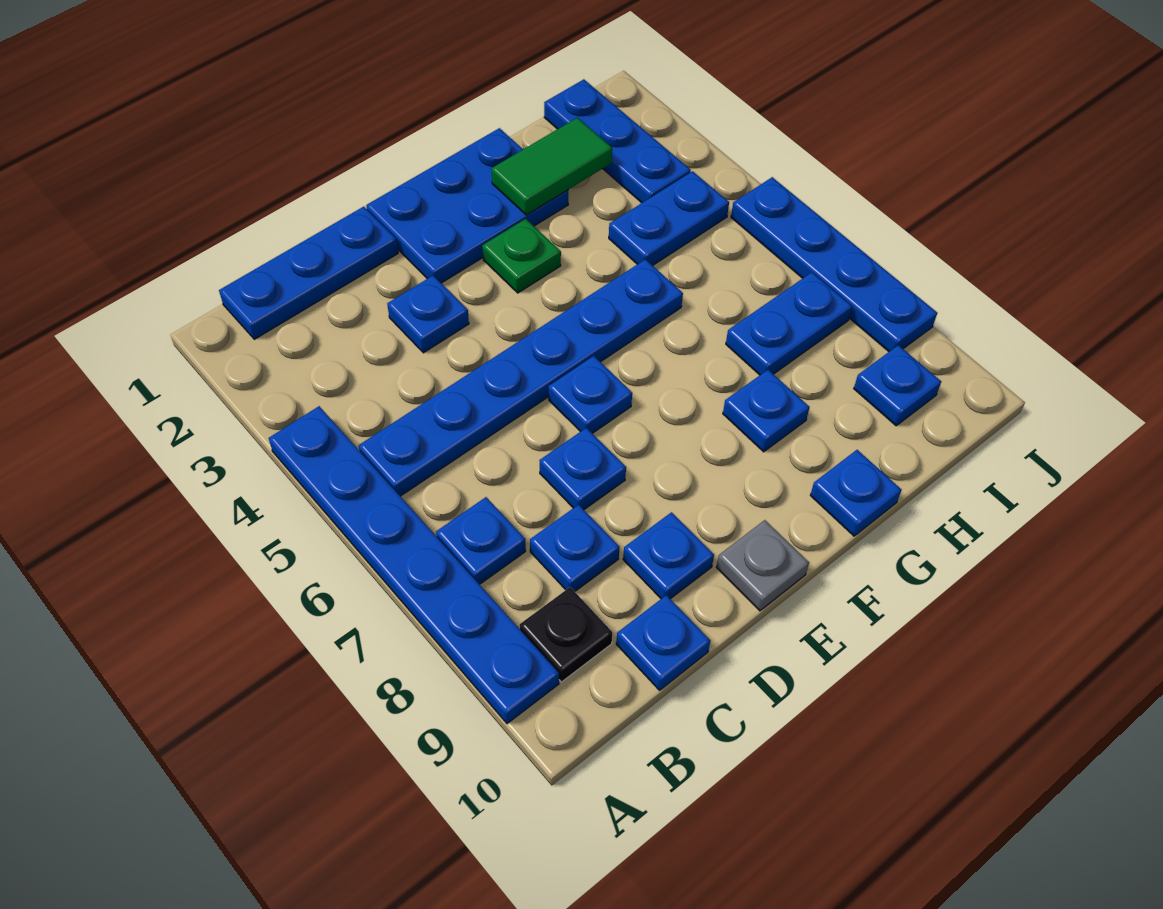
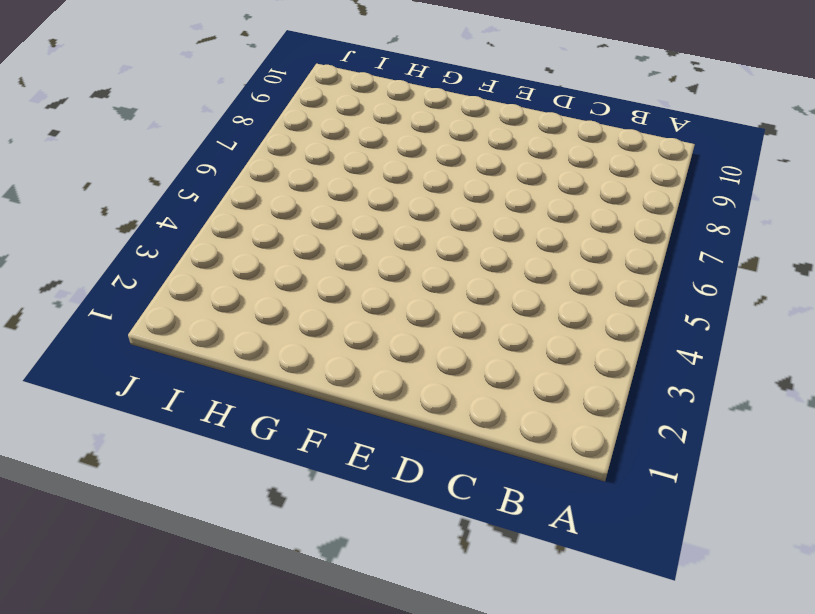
none -> blue plate A4:A9 level 1
none -> blue plate B1:D1 level 1
none -> blue plate B5:G5 level 1

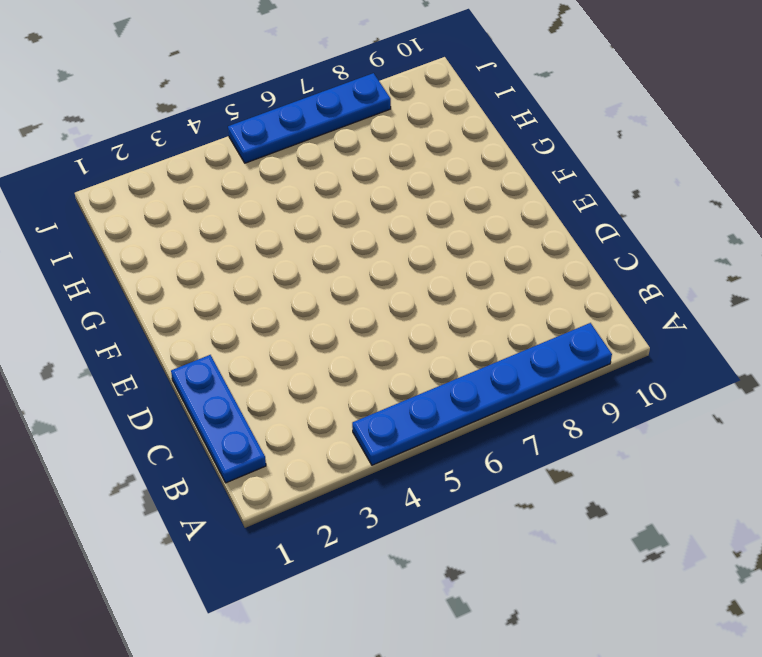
none -> blue plate B5:G5 level 1
none -> blue plate B7 level 1
none -> black plate B9 level 1

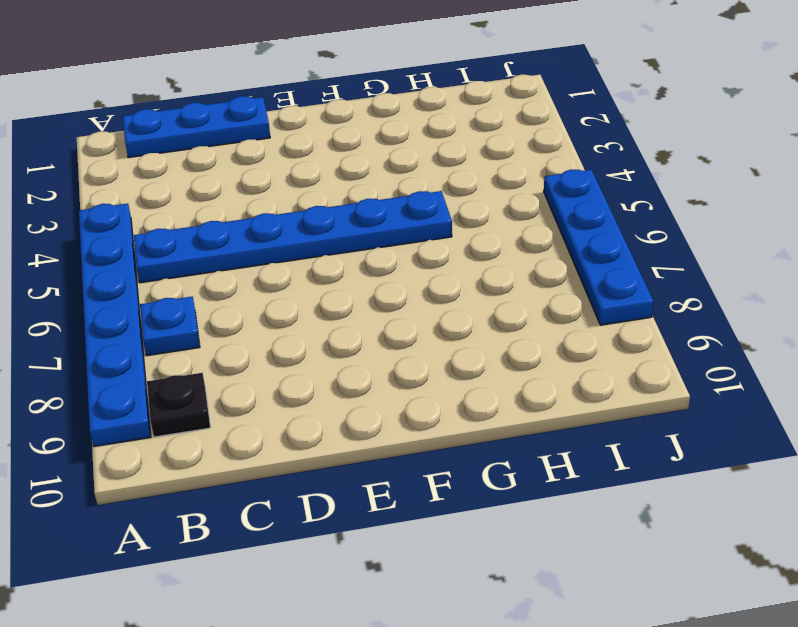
none -> blue plate C8 level 1
none -> blue plate C10 level 1
none -> blue plate D3 level 1

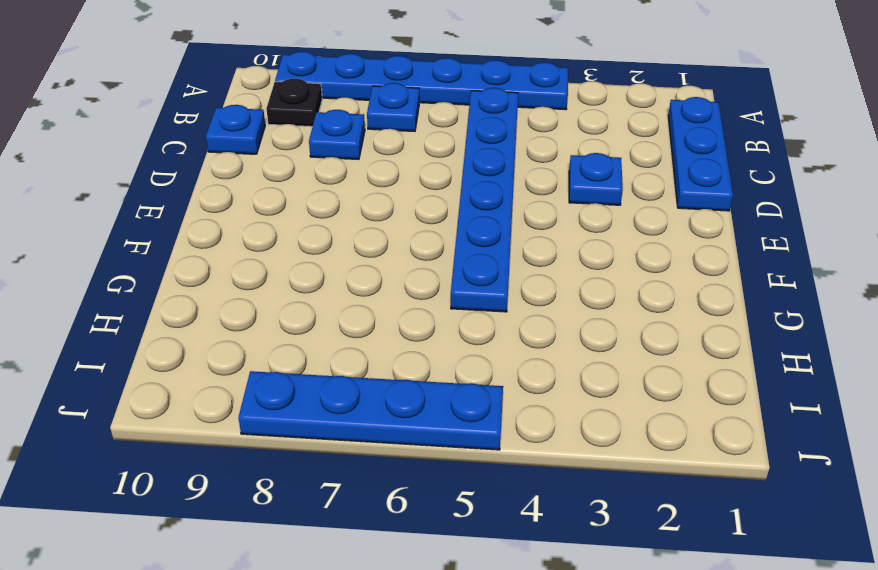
none -> blue plate D7 level 1
none -> blue plate D9 level 1
none -> blue plate E1:G2 level 1

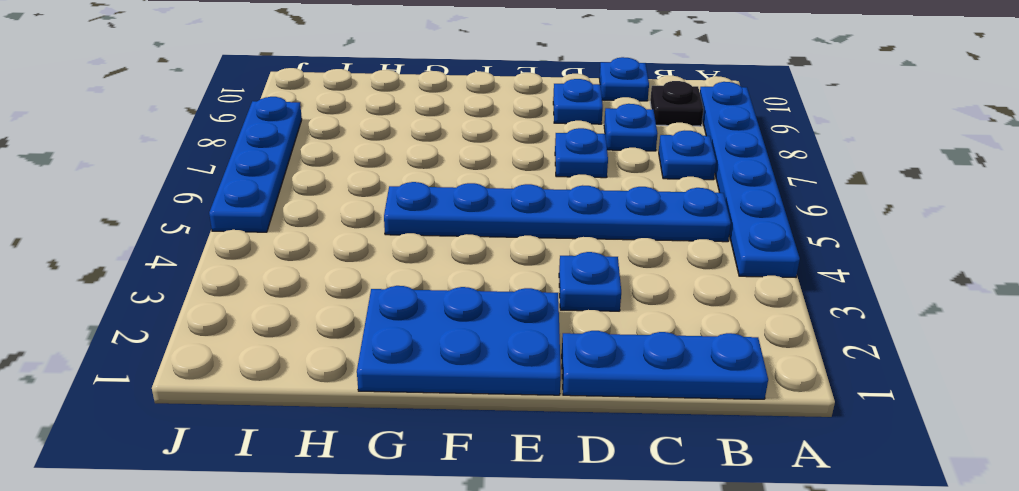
none -> blue plate E6 level 1
none -> grey plate E10 level 1
none -> green plate F3 level 1

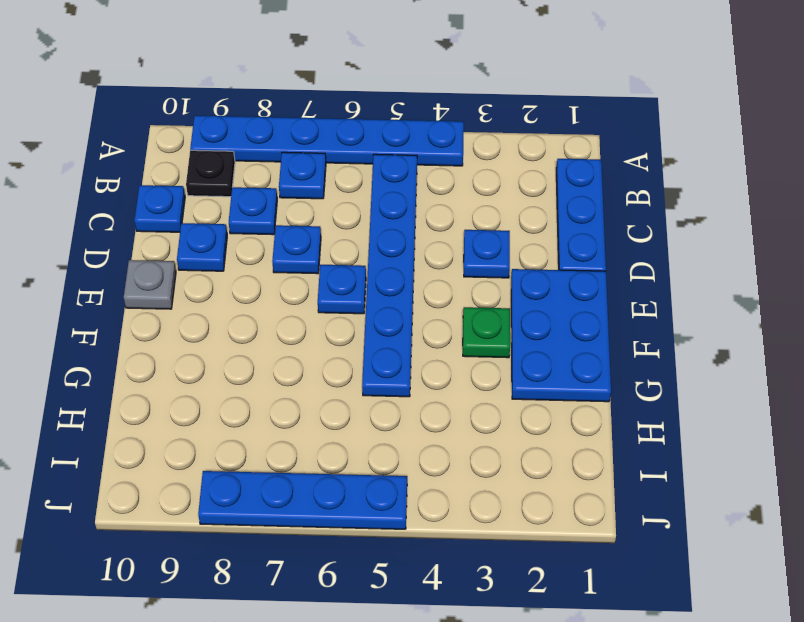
none -> blue plate G8 level 1
none -> blue plate G10 level 1
none -> blue plate H4:I4 level 1

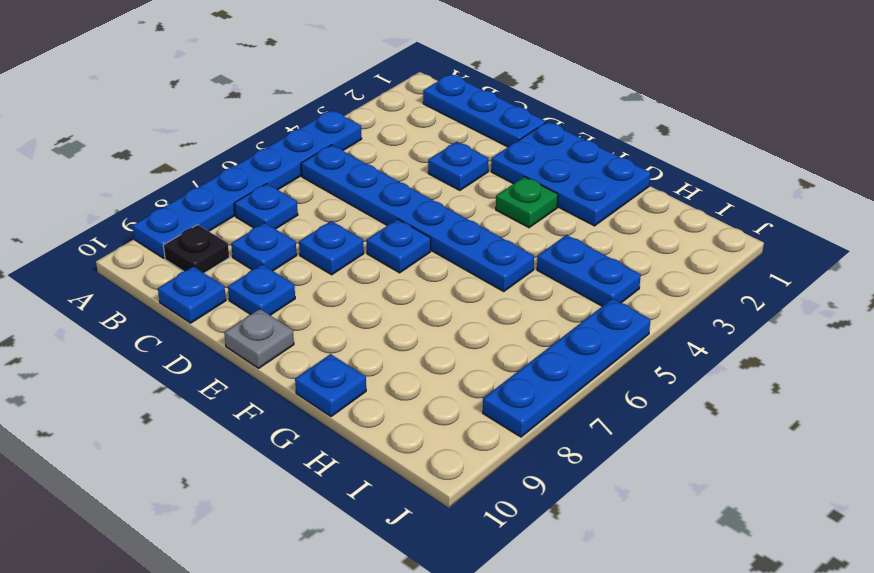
none -> blue plate G8 level 1
none -> blue plate H7:I7 level 1
none -> blue plate I1:I3 level 1

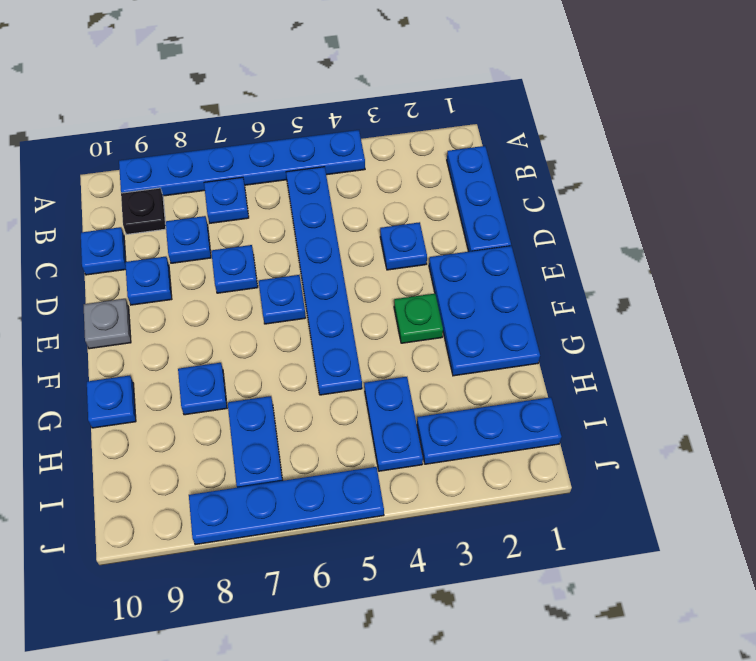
none -> blue plate I9 level 1
none -> green tile G2:H2 level 2

